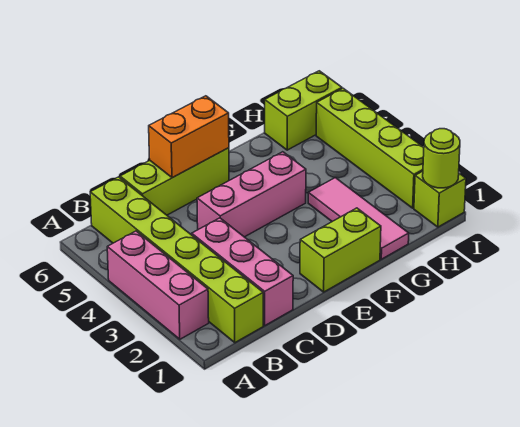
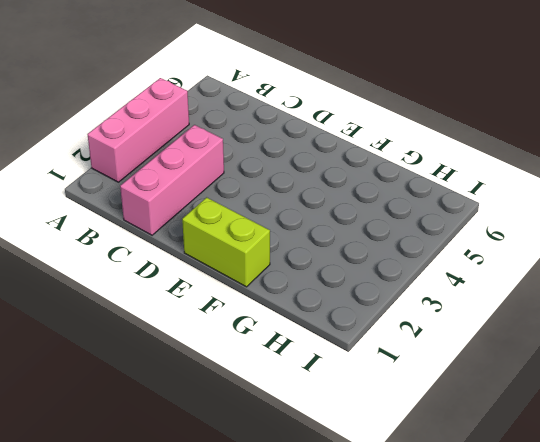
none -> lime brick B1:B6 level 1
none -> lime brick C6:E6 level 1
none -> pink brick D4:F4 level 1

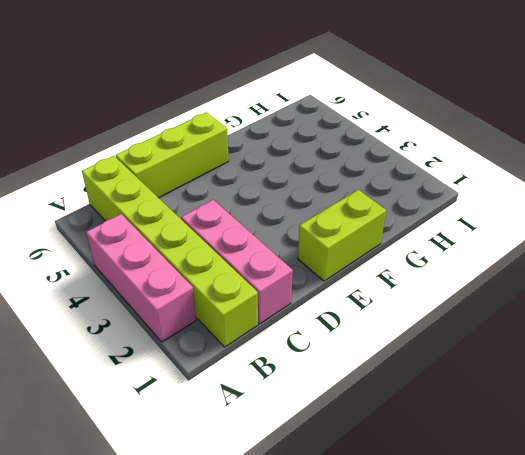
none -> pink brick D4:F4 level 1
none -> pink tile G1:G3 level 1
none -> lime brick H6:I6 level 1

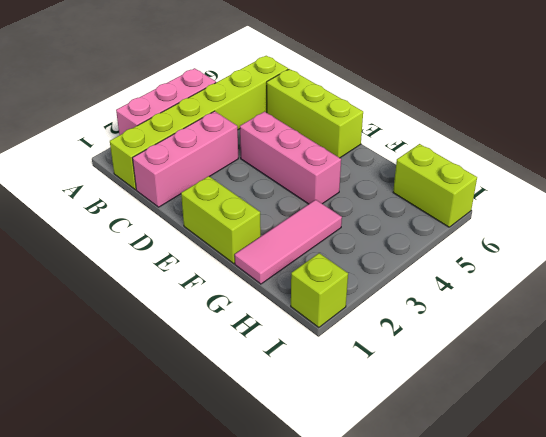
none -> lime brick I2:I5 level 1
none -> orange brick D6:E6 level 2
none -> lime round brick I1 level 2

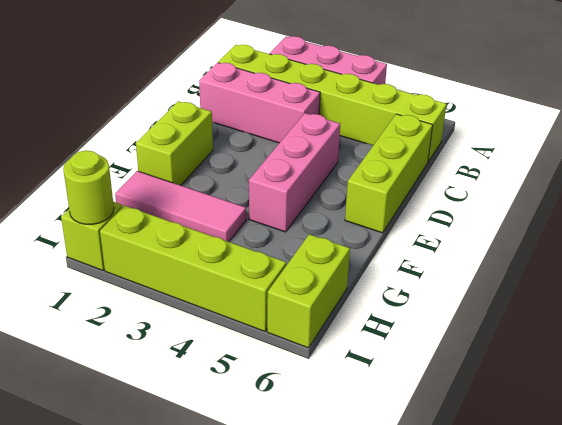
none -> orange brick D6:E6 level 2

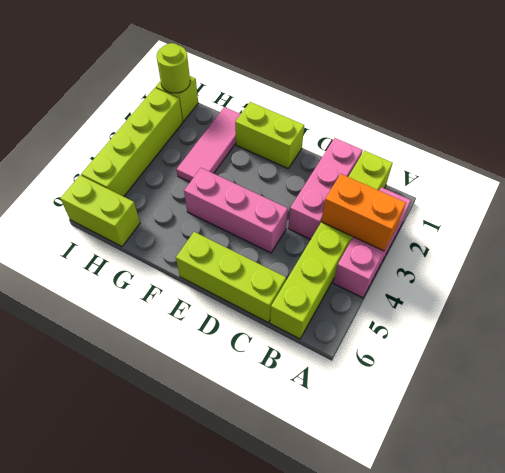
orange brick A3:B3 level 2 -> orange brick D6:E6 level 2

